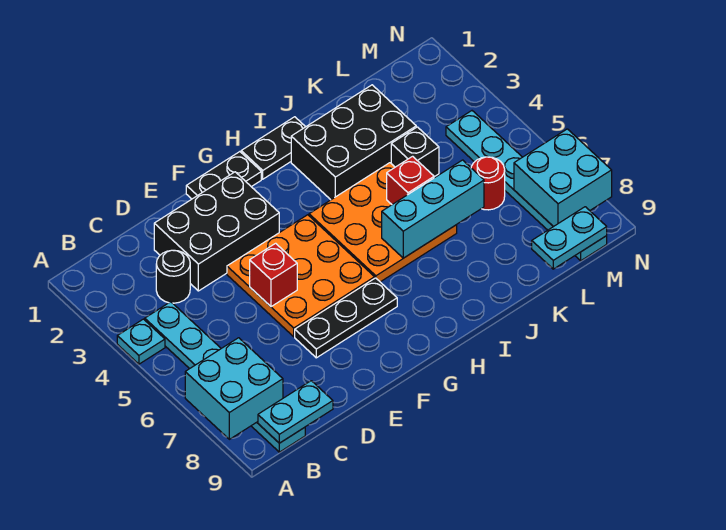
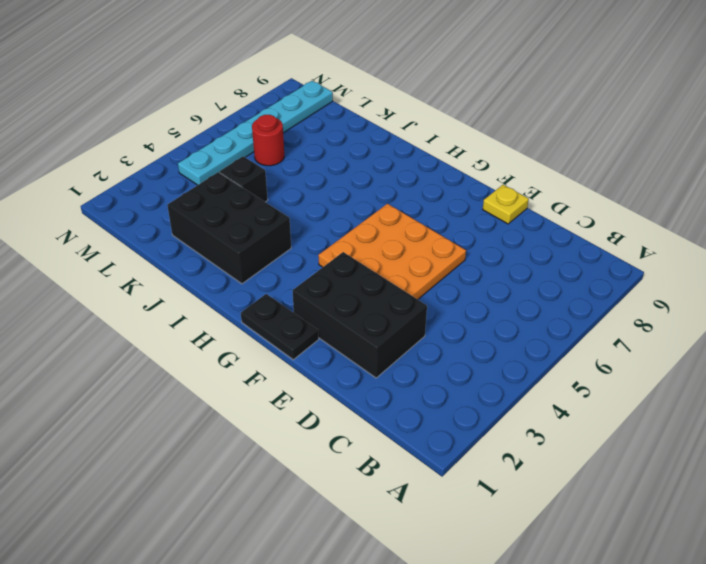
yellow plate E9 level 1 -> none
none -> cyan plate A4 level 1
none -> cyan plate B4:B9 level 1
none -> black round brick C3 level 1

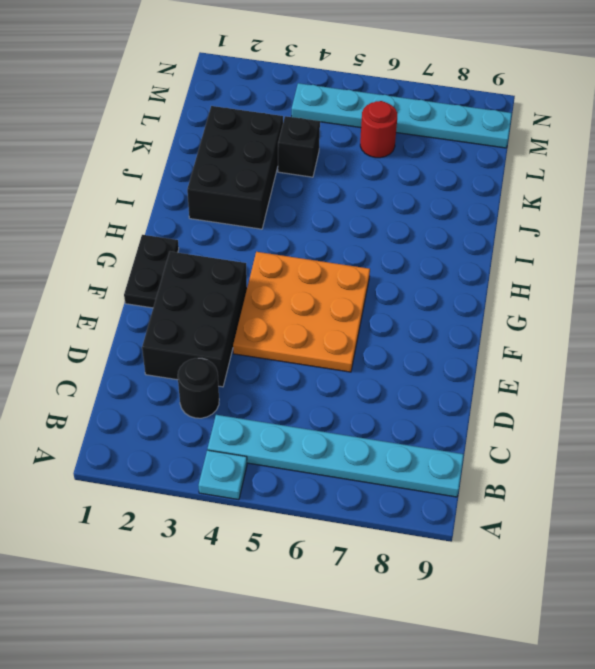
none -> black plate E7:G7 level 1
none -> black plate H1:I1 level 1
none -> orange plate H4:J6 level 1

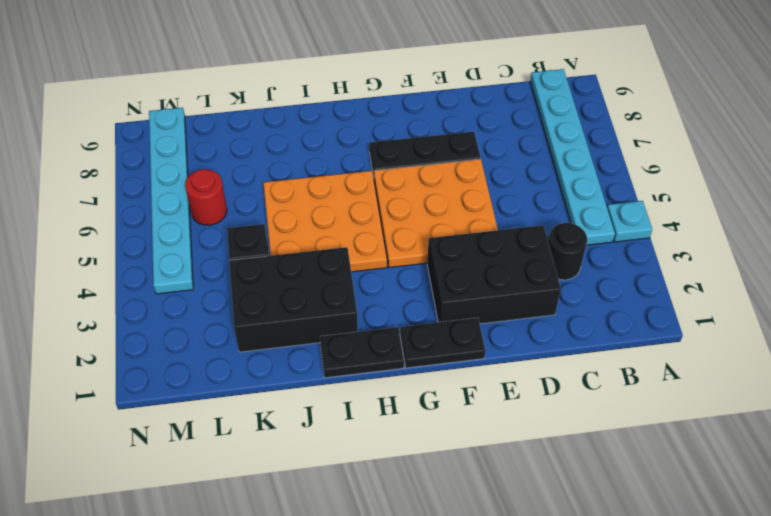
none -> cyan brick A7:B8 level 2
none -> cyan plate B9:C9 level 2
none -> red brick E5 level 2

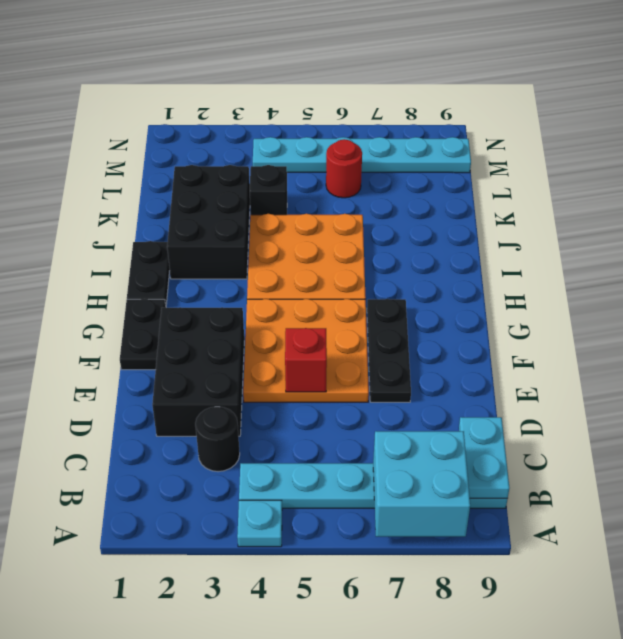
none -> cyan brick I6:K6 level 2
none -> red brick J5 level 2
none -> cyan plate L9:M9 level 2

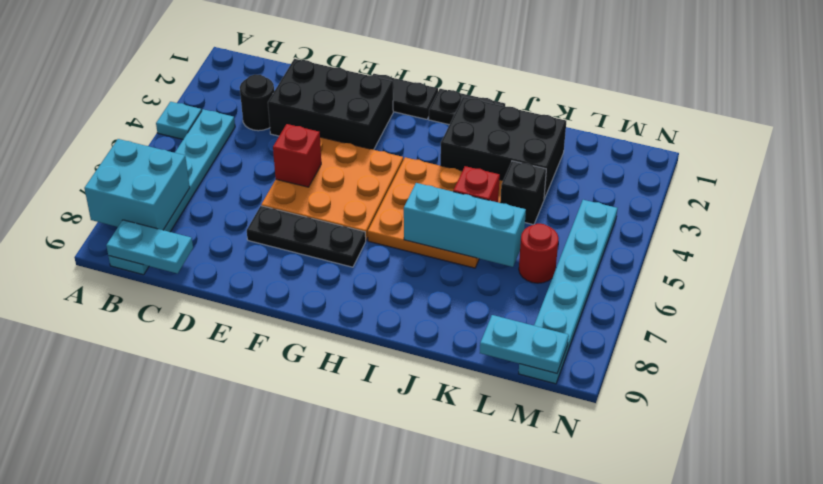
none -> cyan brick M7:N8 level 2

